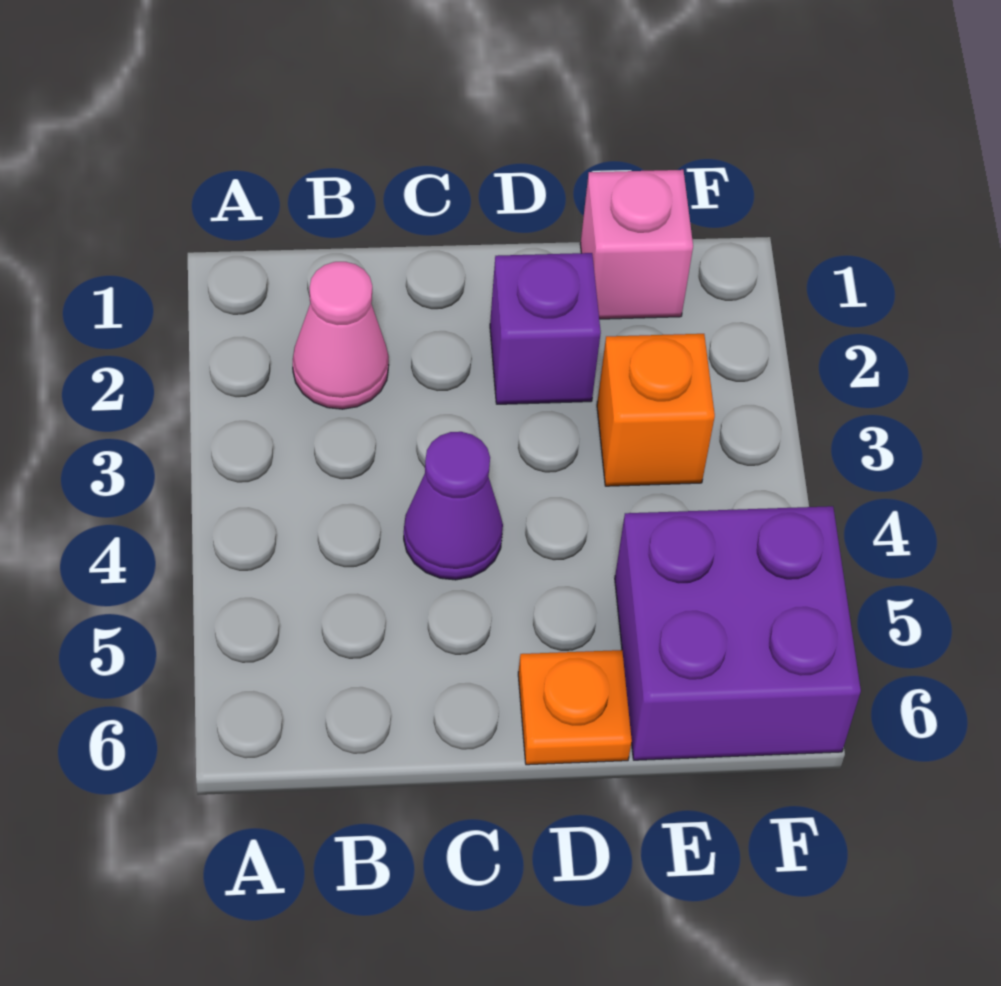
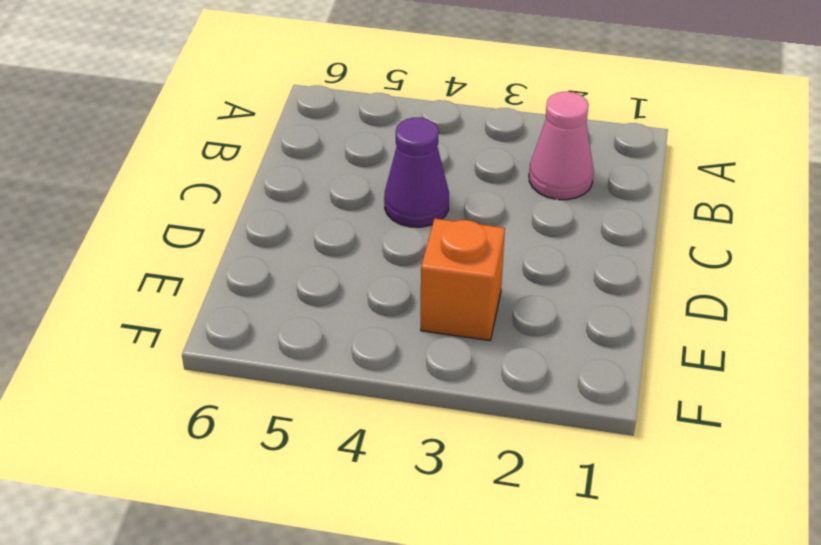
none -> purple brick D2 level 1
none -> orange plate D6 level 1

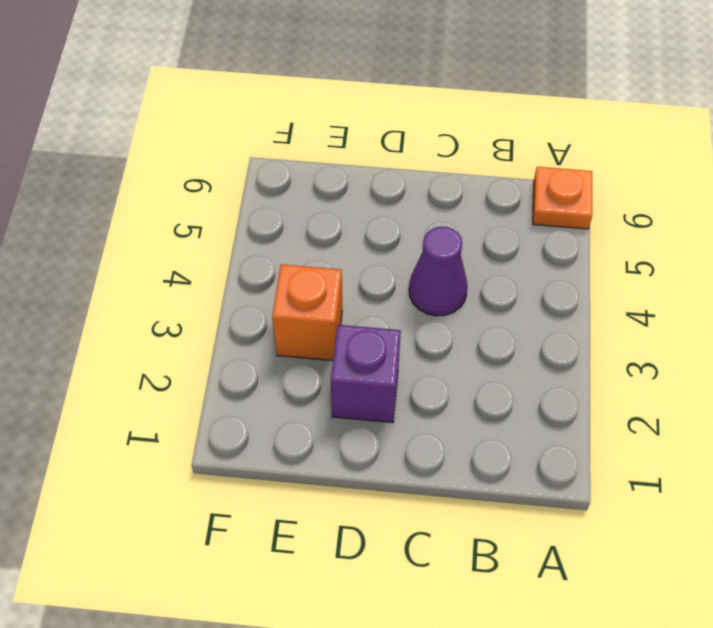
orange plate A6 level 1 -> orange plate D6 level 1
none -> pink cone B2 level 1
none -> pink brick E1 level 1

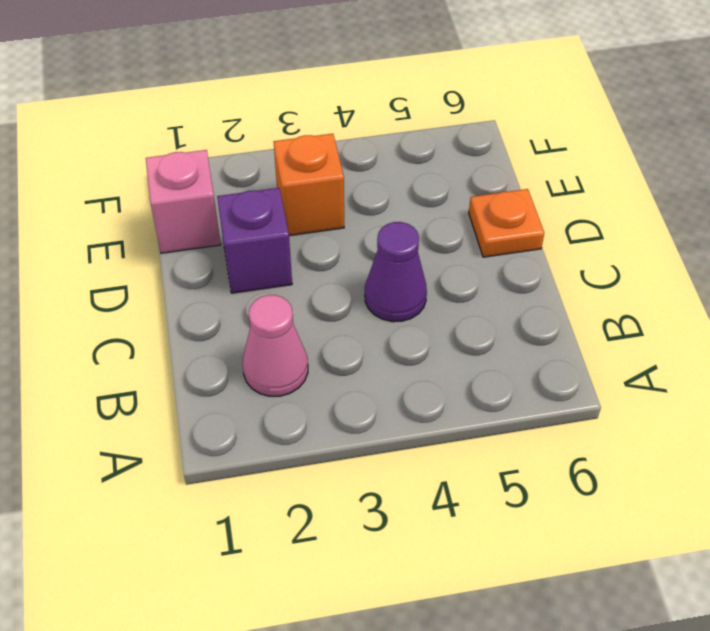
none -> purple brick E5:F6 level 1

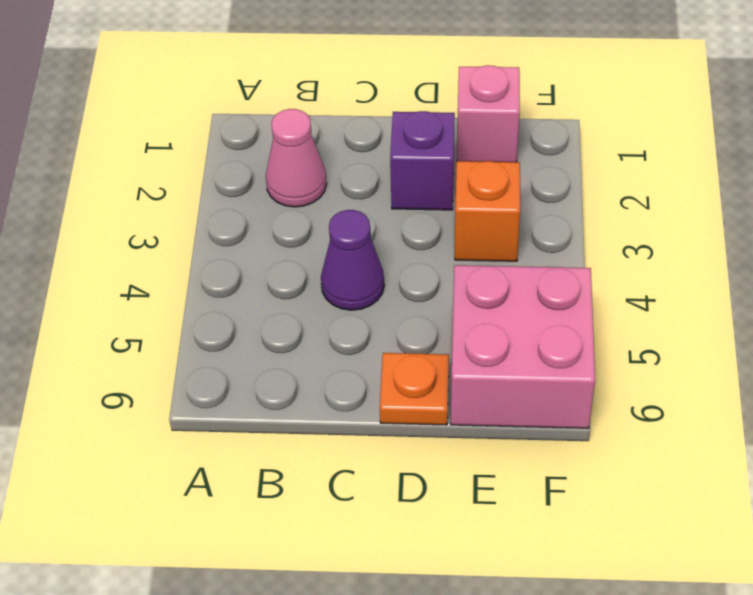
pink brick E5:F6 level 1 -> purple brick E5:F6 level 1

